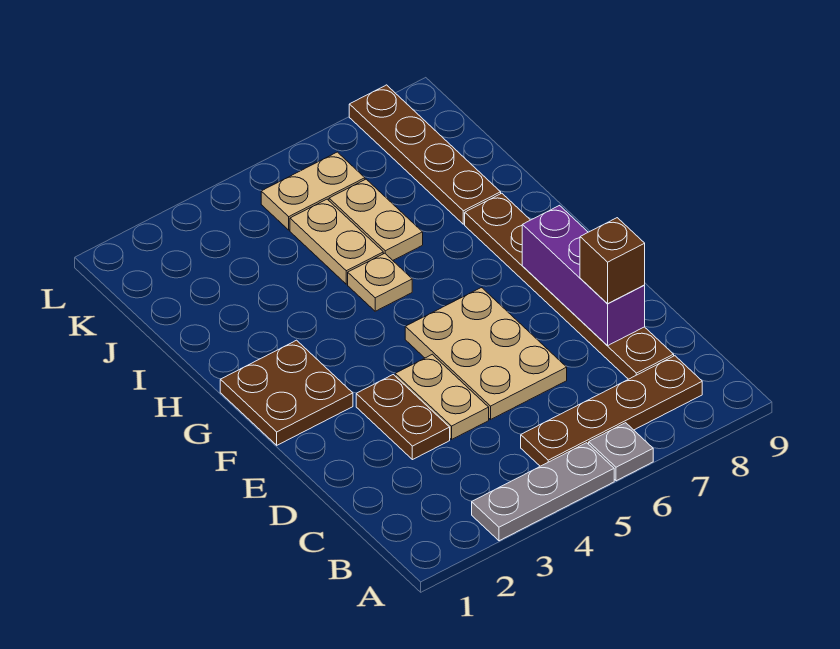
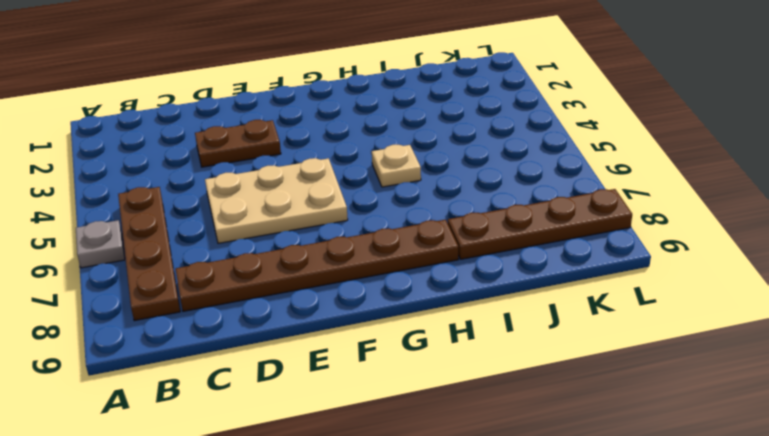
none -> grey plate A3:A5 level 1
none -> tan plate D4:E4 level 1
none -> brown plate F1:G2 level 1

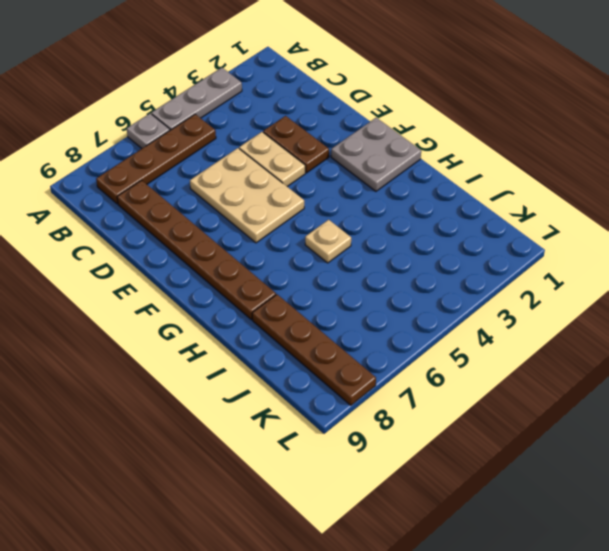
grey plate F1:G2 level 1 -> brown plate F1:G2 level 1
none -> tan plate I5:J5 level 1
none -> tan plate I6:J6 level 1
none -> tan plate K5:K6 level 1

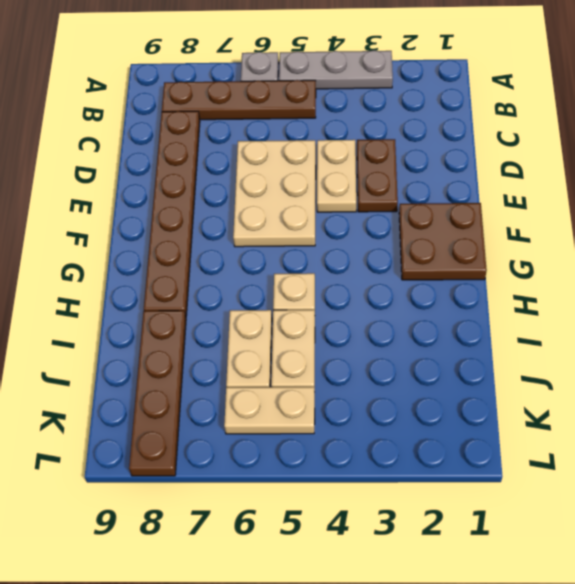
none -> purple brick D8:F8 level 2
none -> brown brick D8 level 3

